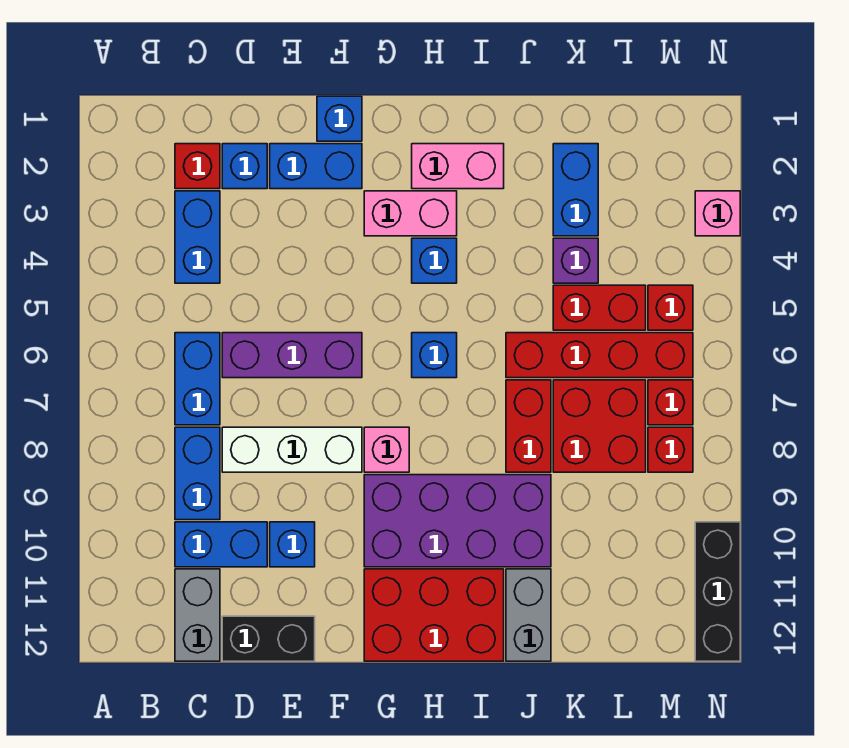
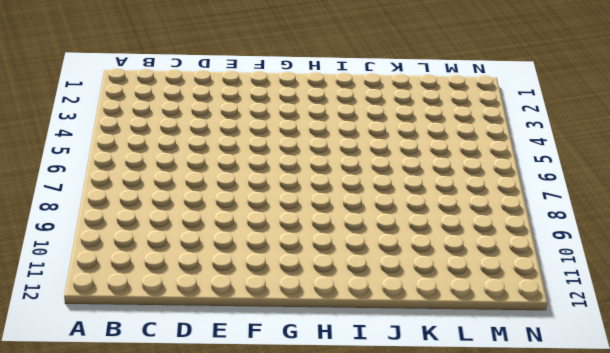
none -> red brick C2 level 1
none -> blue brick C3:C4 level 1
none -> blue brick C6:C7 level 1
none -> blue brick C8:C9 level 1

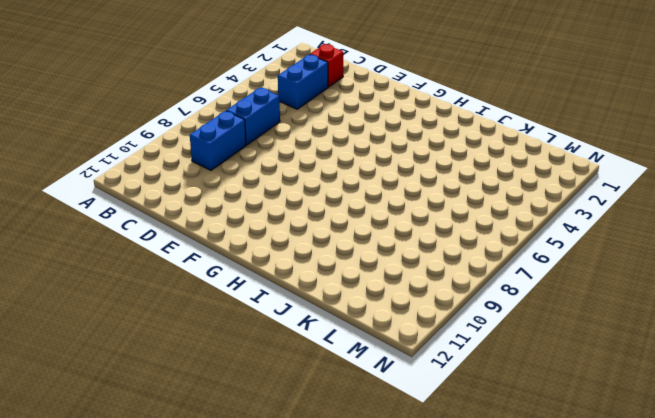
none -> blue brick C10:D10 level 1
none -> grey brick C11:C12 level 1
none -> blue brick D2 level 1
none -> purple brick D6:F6 level 1

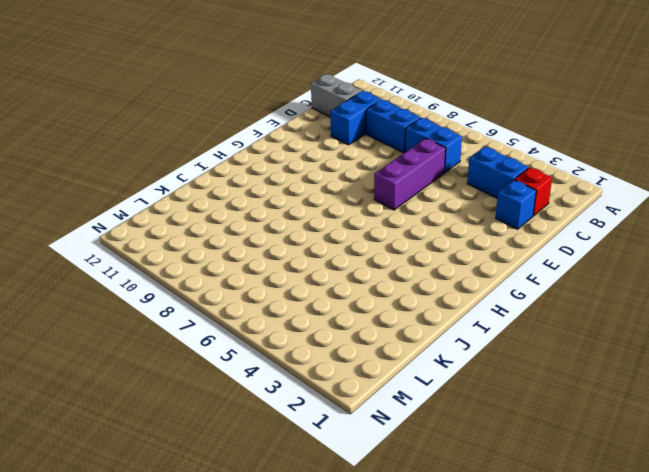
none -> white brick D8:F8 level 1
none -> black brick D12:E12 level 1
none -> blue brick E2:F2 level 1
none -> blue brick E10 level 1

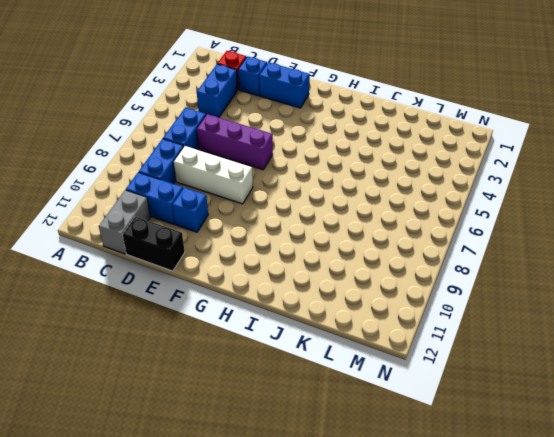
none -> blue brick F1 level 1
none -> pink brick G3:H3 level 1
none -> pink brick G8 level 1
none -> purple brick G9:J10 level 1

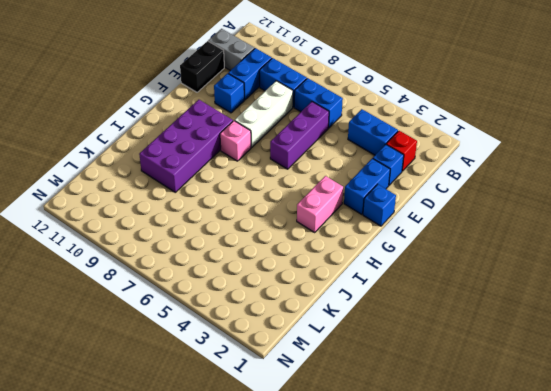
none -> red brick G11:I12 level 1
none -> pink brick H2:I2 level 1
none -> blue brick H4 level 1
none -> blue brick H6 level 1

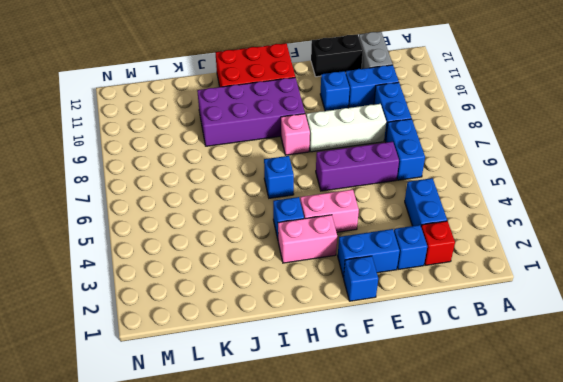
pink brick F4:G4 level 1 -> pink brick H2:I2 level 1
none -> red brick J6:M6 level 1
none -> red brick J7:J8 level 1
none -> grey brick J11:J12 level 1
none -> blue brick K2:K3 level 1

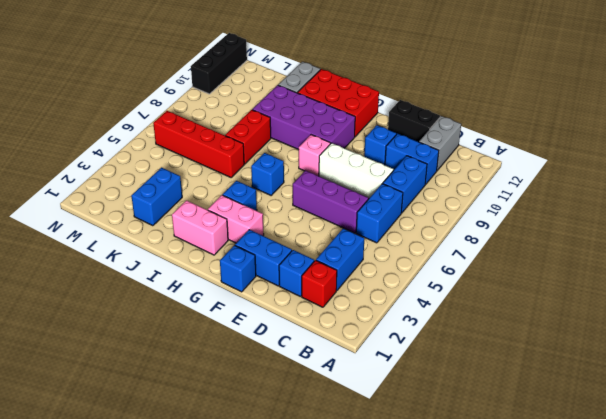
none -> purple brick K4 level 1
none -> red brick K5:L5 level 1
none -> red brick K7:L8 level 1
none -> red brick M5 level 1

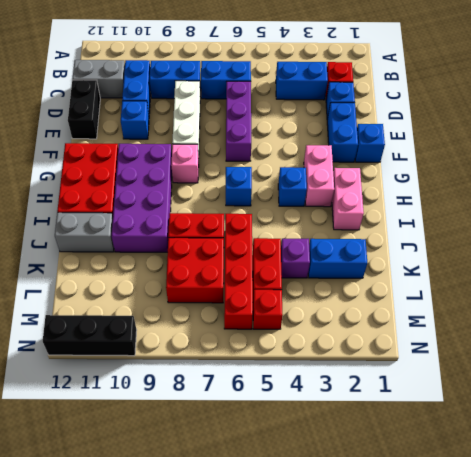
none -> red brick M7 level 1
none -> red brick M8 level 1
none -> pink brick N3 level 1

